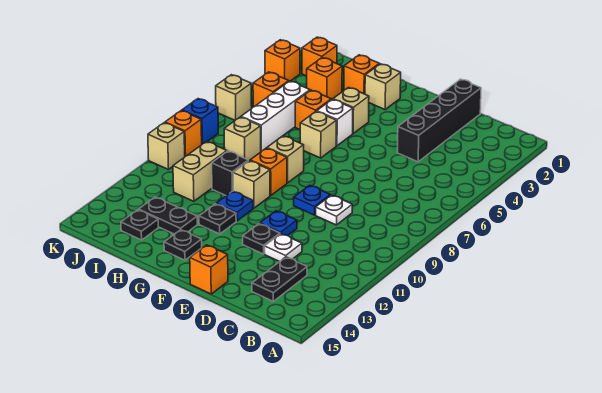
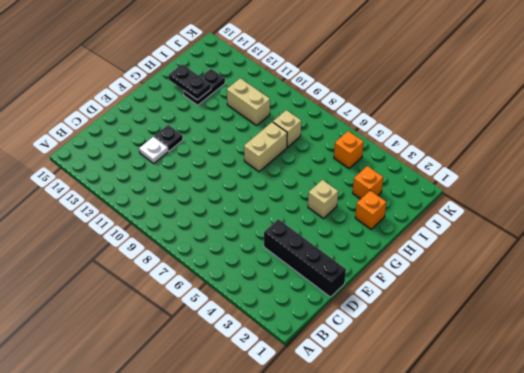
tan brick G8:H8 level 1 -> tan brick G8 level 1
black plate H13:H14 level 2 -> black plate C13:C14 level 1
none -> white plate D9 level 1
none -> blue plate E9 level 1
none -> blue plate E11 level 1
none -> orange brick E15 level 1

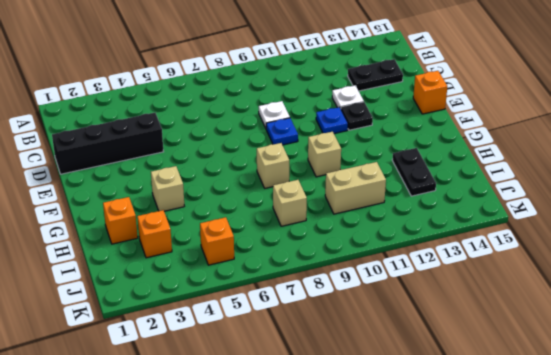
none -> tan brick G2 level 1
none -> white brick G5 level 1
none -> tan brick G6 level 1
none -> orange brick G9 level 1

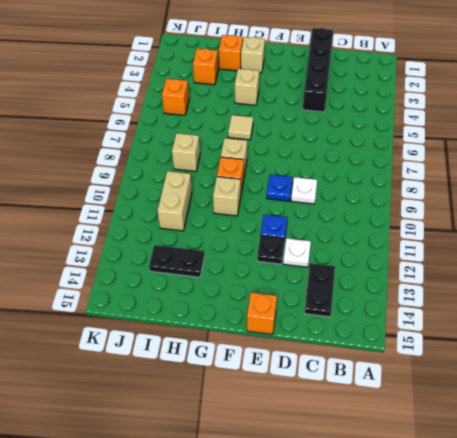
tan tile G6 level 1 -> tan brick G6 level 1
none -> white brick G5 level 1
none -> blue plate G11 level 1
none -> black plate G12 level 1
none -> black plate G14 level 1

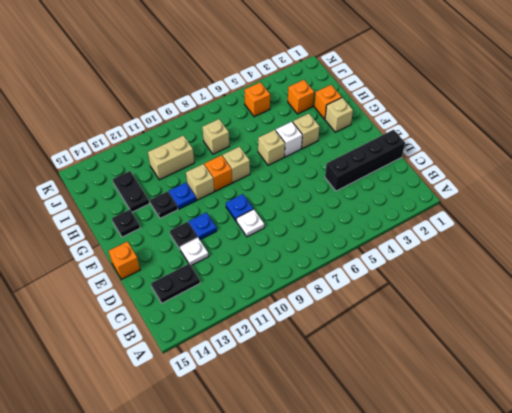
none -> orange brick H5 level 1
none -> black brick H10 level 1
none -> white brick I5:I7 level 1
none -> black plate I14 level 1

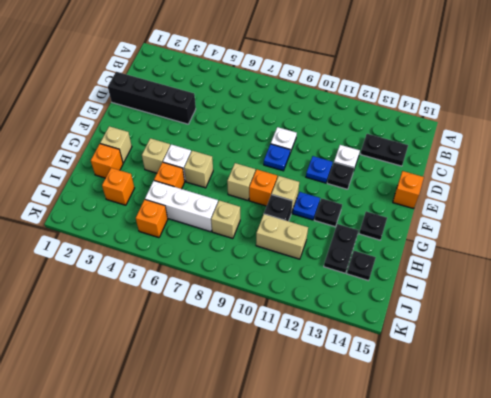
none -> orange brick J2 level 1
none -> orange brick K3 level 1
none -> tan brick K6 level 1
none -> blue brick K8 level 1

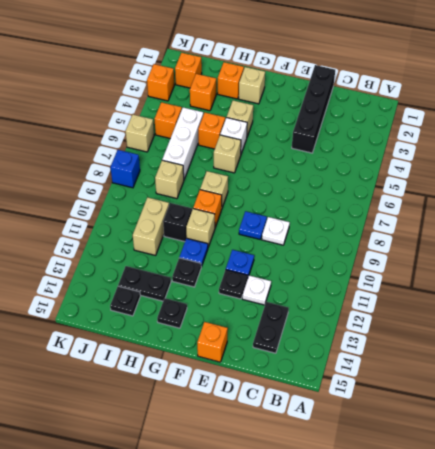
none -> orange brick K9 level 1
none -> tan brick K10 level 1

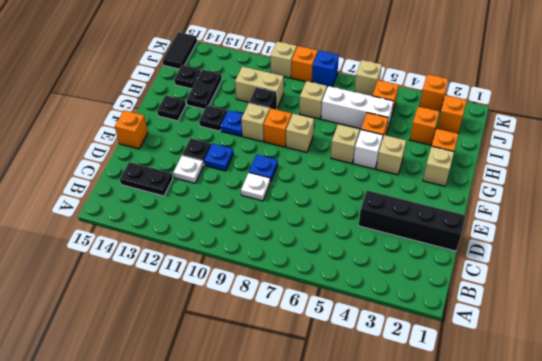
black tile J15:K15 level 1 -> none

